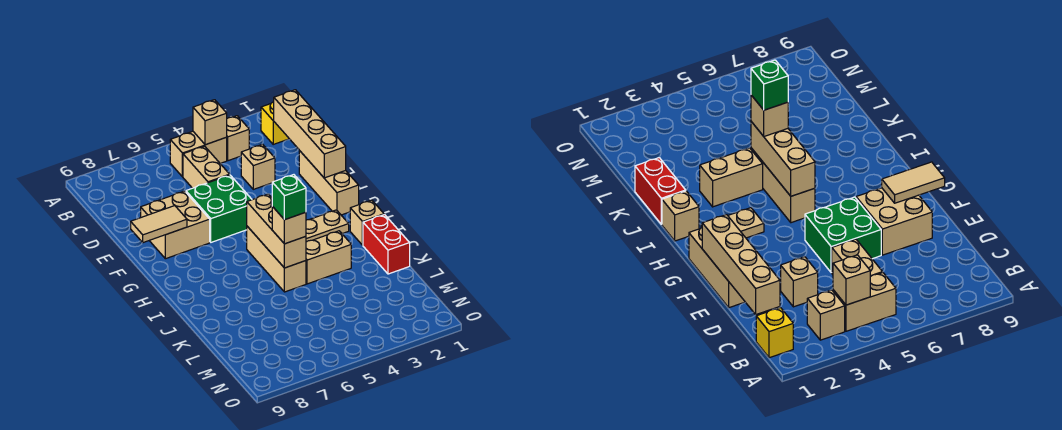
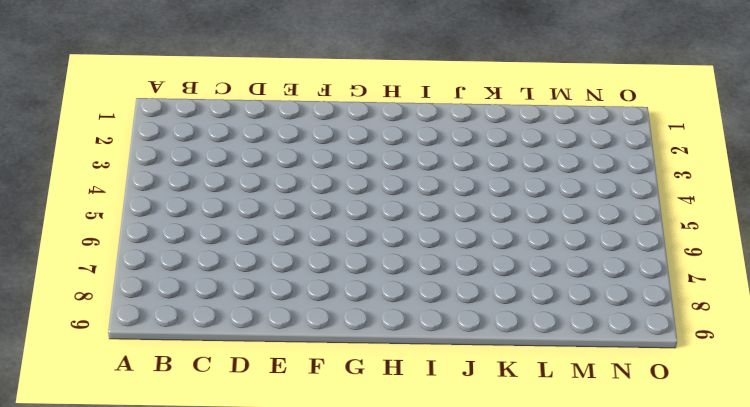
none -> yellow brick B1 level 1
none -> tan brick B3 level 1
none -> tan brick B4:B5 level 1

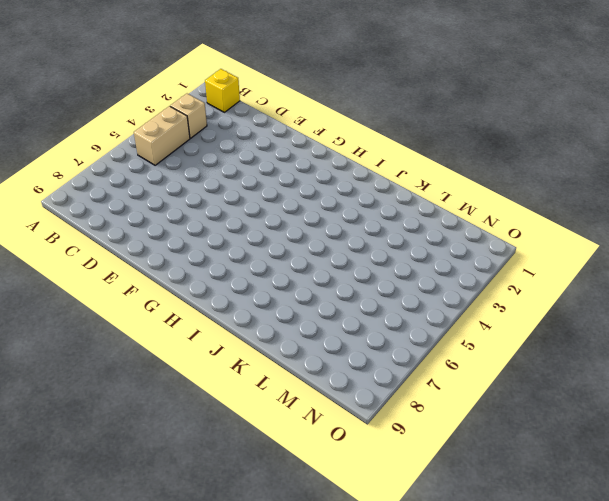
none -> tan brick C5:D5 level 1
none -> tan brick D3 level 1
none -> tan brick E1:G1 level 1

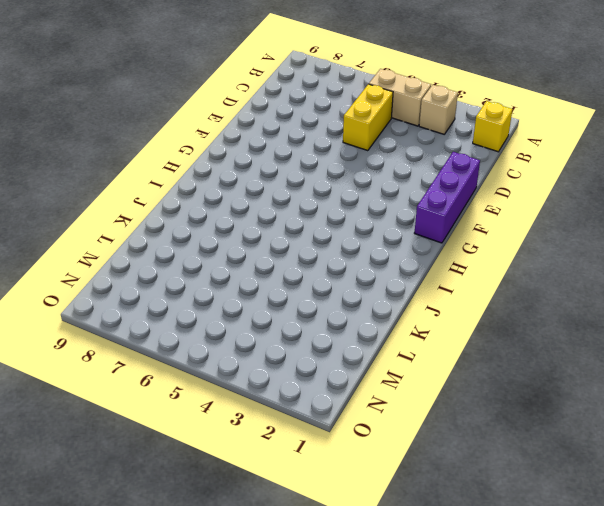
yellow brick C5:D5 level 1 -> tan brick C5:D5 level 1
purple brick E1:G1 level 1 -> tan brick E1:G1 level 1
none -> tan brick D3 level 1
none -> green brick E5:F6 level 1
none -> tan brick E7:F8 level 1

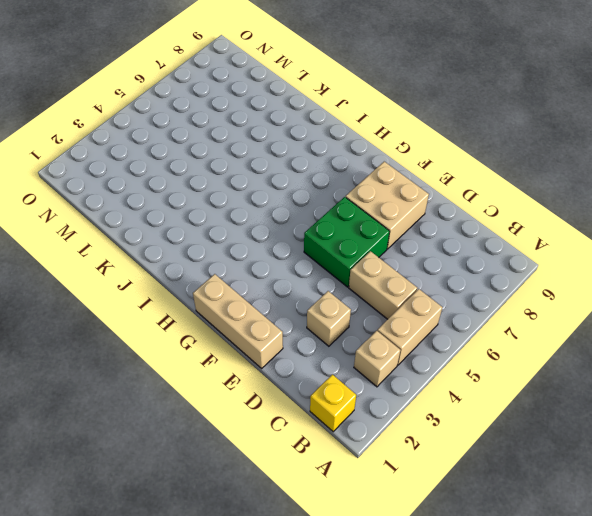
none -> tan plate H2:H3 level 1
none -> tan brick H5:J5 level 1
none -> tan brick I1 level 1

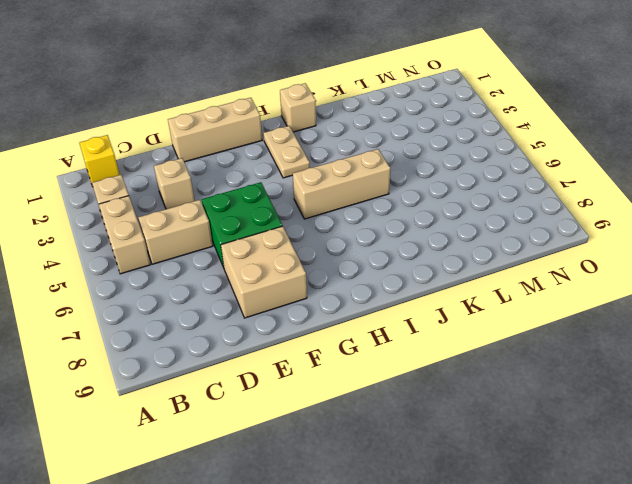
none -> red brick J1:K1 level 1
none -> tan brick J3:J4 level 1
none -> tan brick B4 level 2

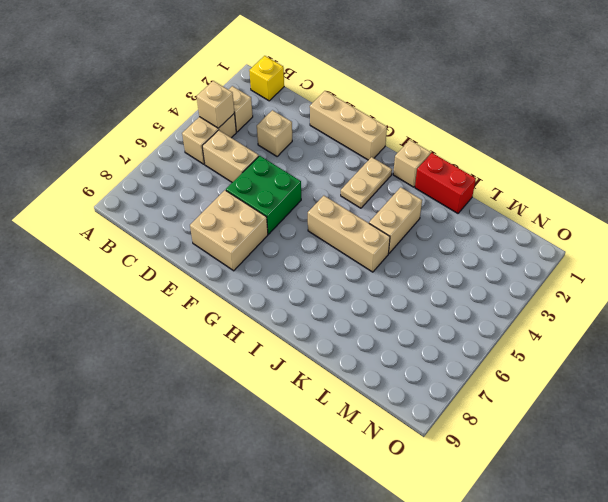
none -> tan brick C1:F1 level 2
none -> tan tile F8:F9 level 2
none -> tan brick H5:J5 level 2

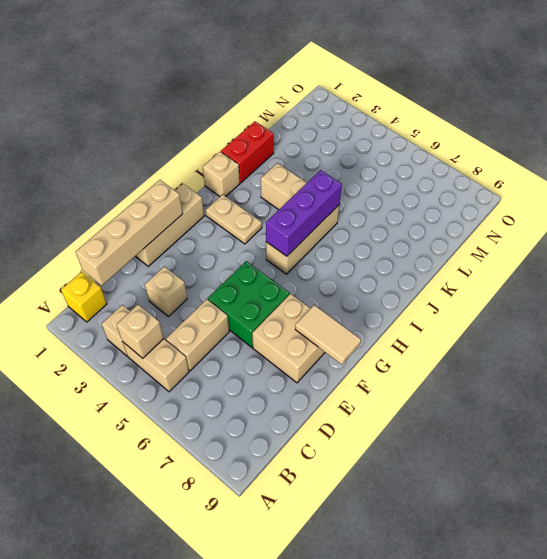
purple brick H5:J5 level 2 -> tan brick H5:J5 level 2
none -> tan brick J5 level 3
none -> green brick J5 level 4

